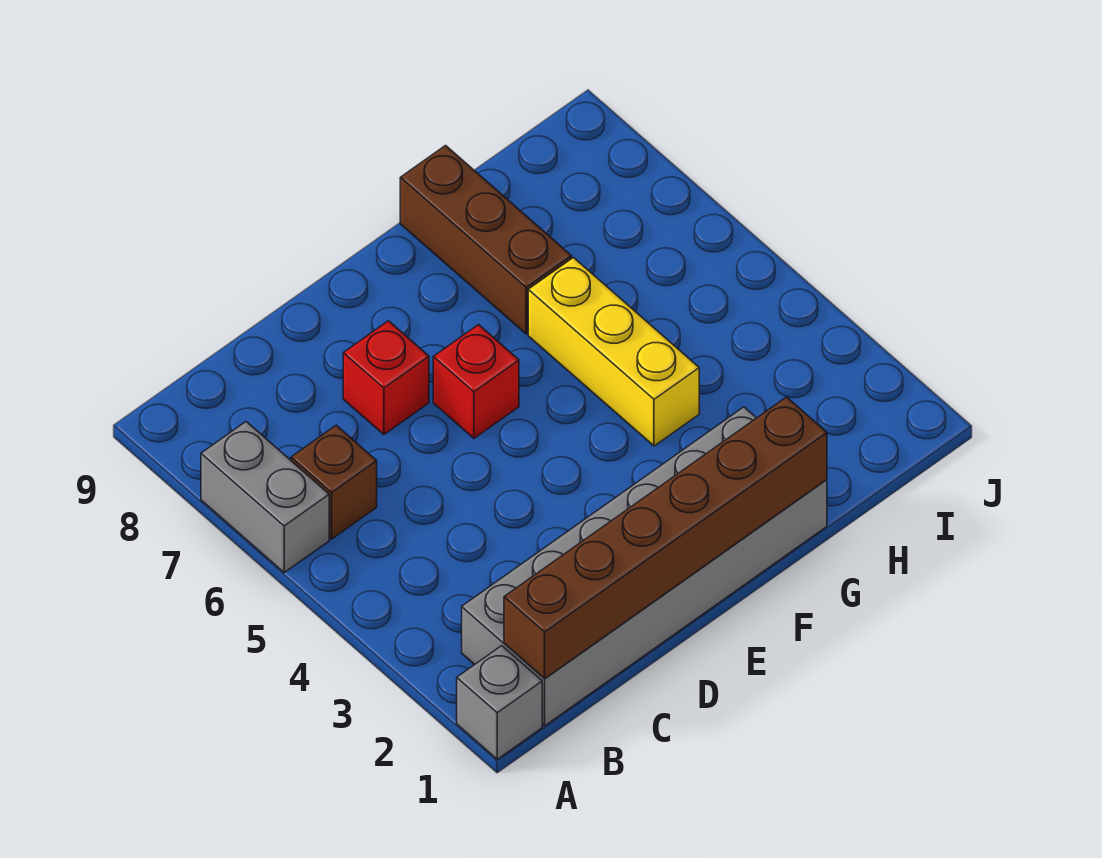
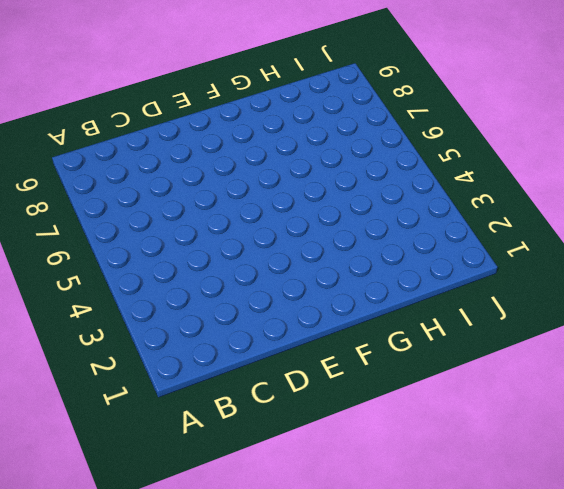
none -> grey brick A1 level 1
none -> grey brick A6:A7 level 1

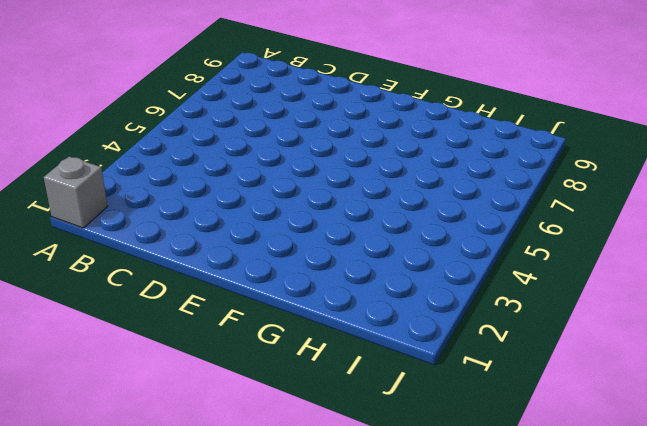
none -> grey brick A6:A7 level 1
none -> grey brick B1:G2 level 1

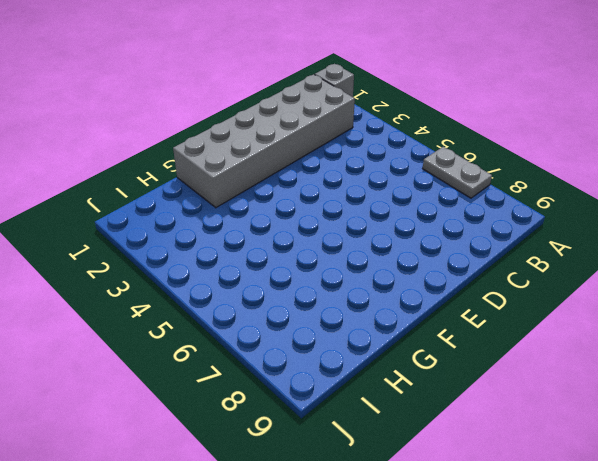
grey plate A6:A7 level 1 -> grey brick A6:A7 level 1
none -> brown brick B6 level 1
none -> red brick D7 level 1

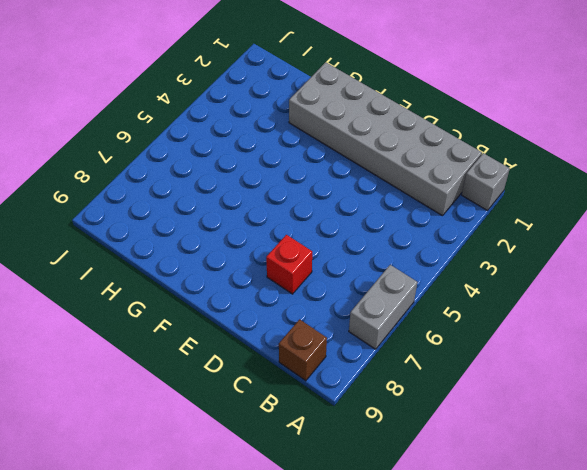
brown brick B9 level 1 -> brown brick B6 level 1
none -> red brick E6 level 1
none -> yellow brick G4:G6 level 1

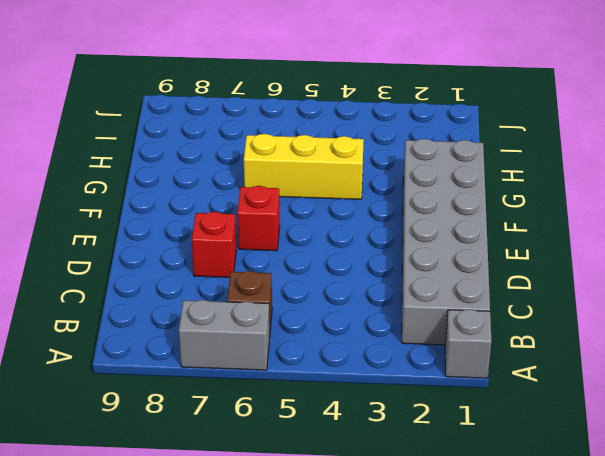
none -> brown brick G7:G9 level 1
none -> brown brick B1:G1 level 2

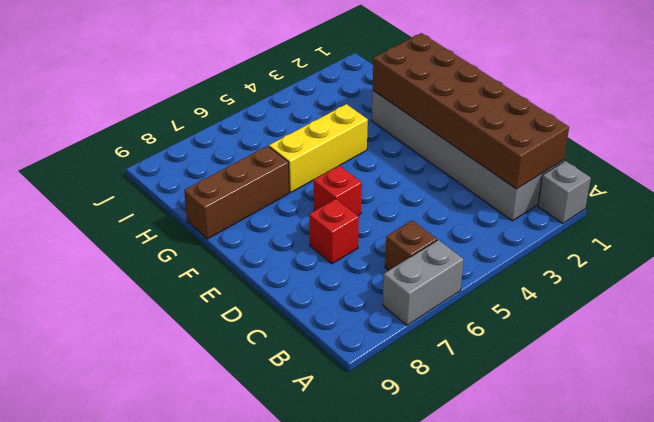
brown brick B1:G2 level 2 -> brown brick B1:G1 level 2

